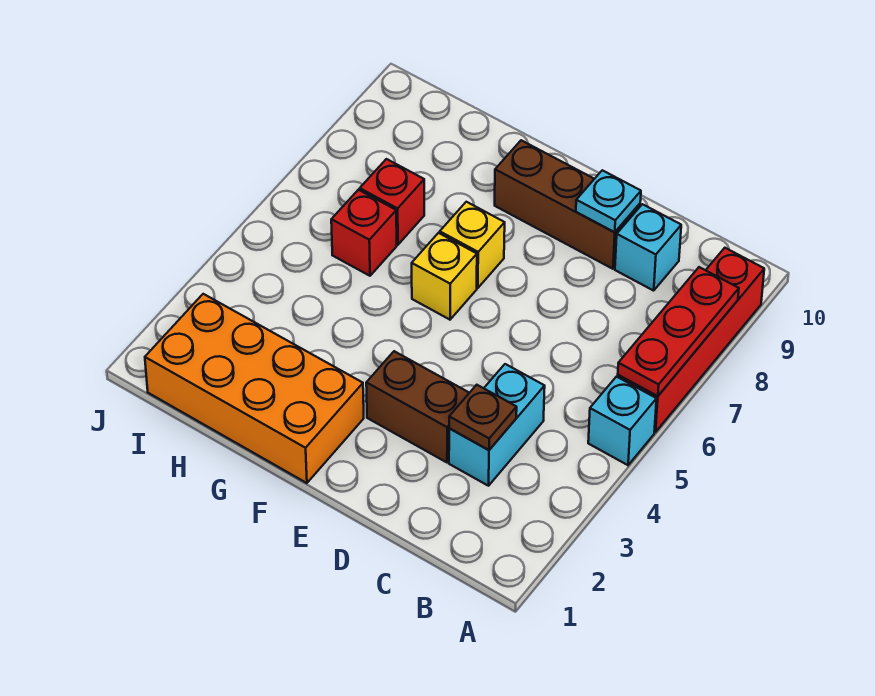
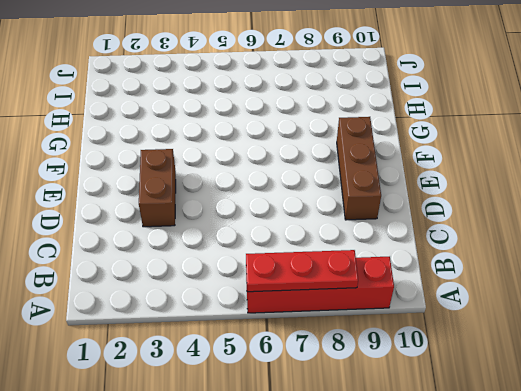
none -> cyan brick A5 level 1
none -> cyan brick C3:C4 level 1
none -> cyan brick C9 level 1

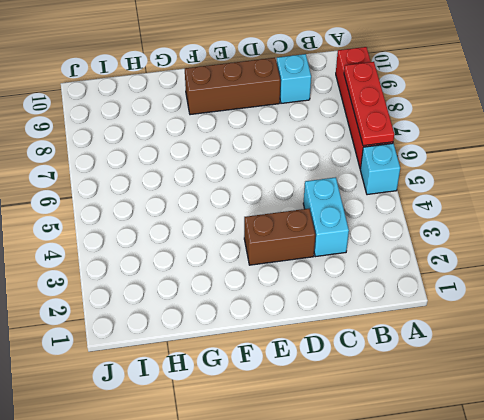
none -> orange brick F1:I2 level 1
none -> yellow brick F6 level 1
none -> yellow brick F7 level 1

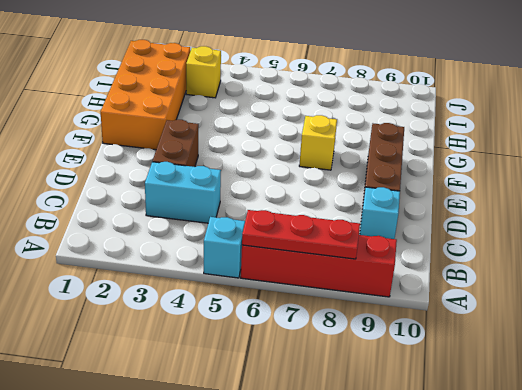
yellow brick I3 level 1 -> yellow brick F6 level 1
none -> red brick H6 level 1
none -> red brick H7 level 1
none -> brown plate C3 level 2

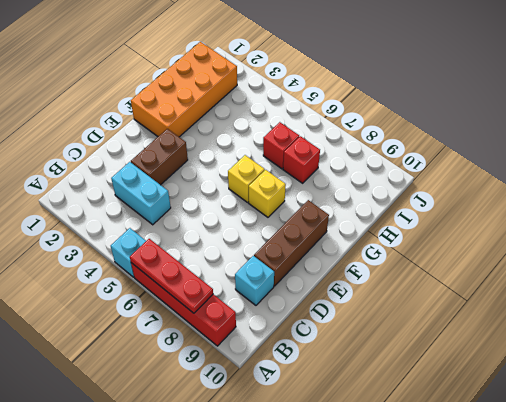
none -> brown plate C3 level 2
none -> cyan plate D9 level 2

